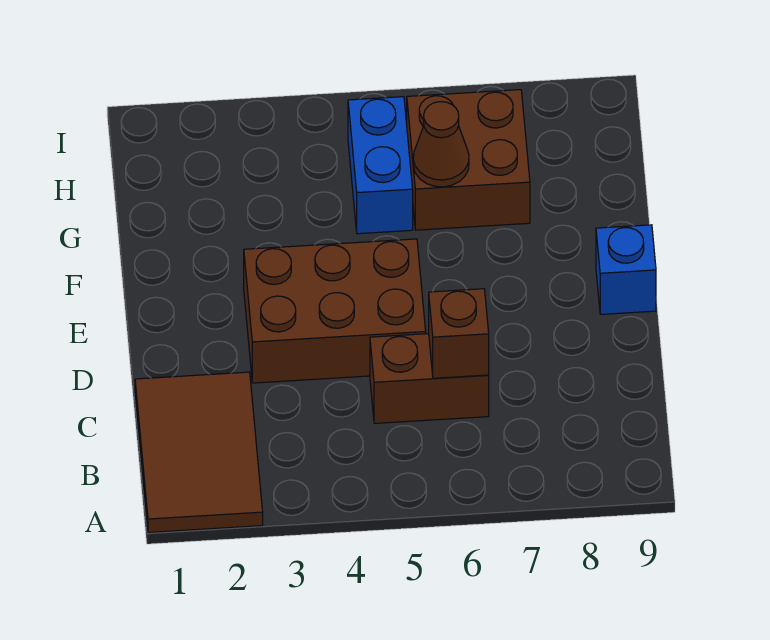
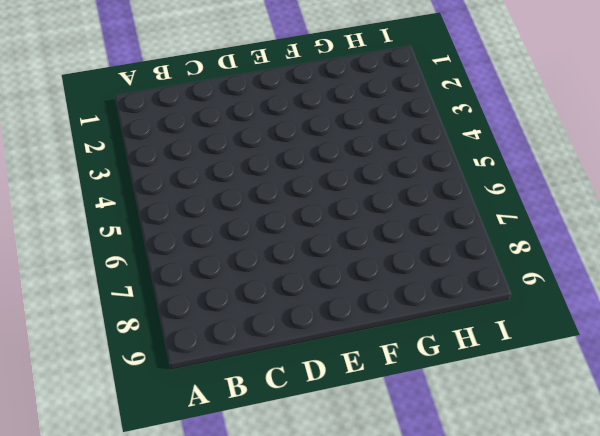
none -> brown tile A1:C2 level 1
none -> brown brick C5:C6 level 1

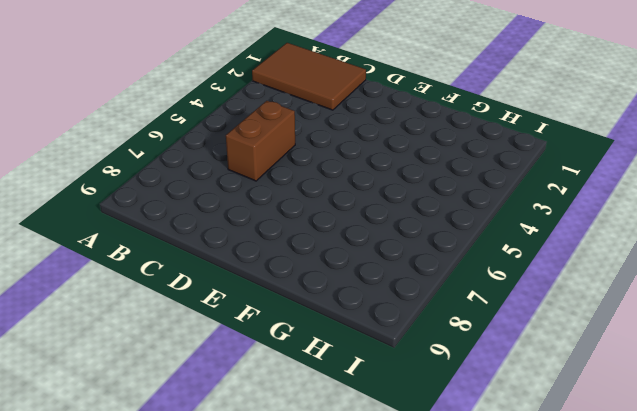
none -> brown brick D3:E5 level 1
none -> blue brick E9 level 1

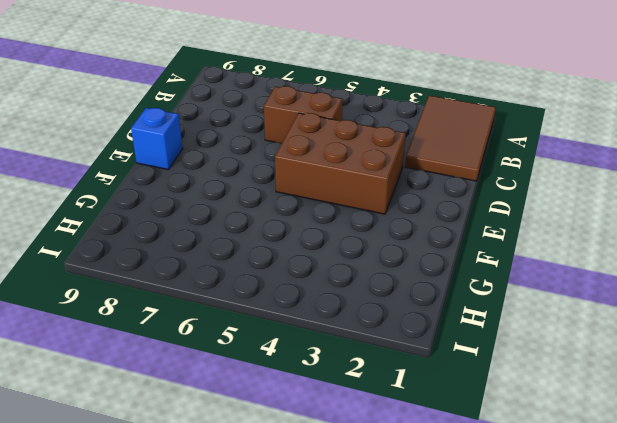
none -> blue brick G5:H5 level 1
none -> brown brick G6:H7 level 1

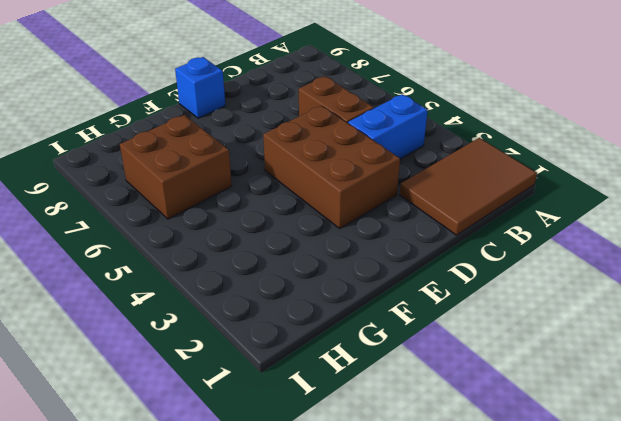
blue brick B4:C4 level 1 -> blue brick G5:H5 level 1
none -> brown brick C6 level 2
none -> brown cone G6 level 2

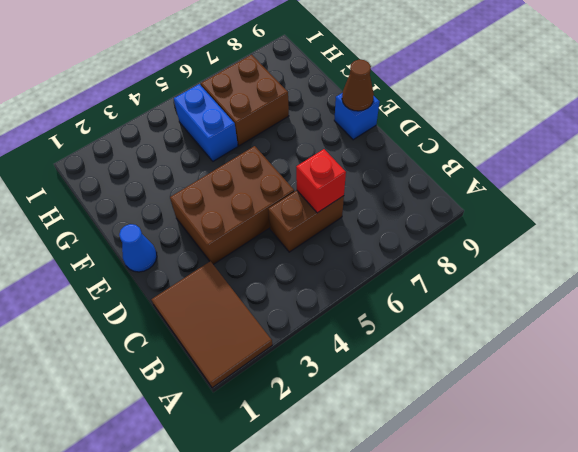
red brick C6 level 2 -> brown brick C6 level 2
blue cone E1 level 1 -> none
brown cone E9 level 2 -> brown cone G6 level 2

